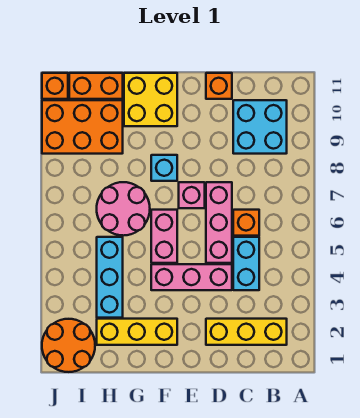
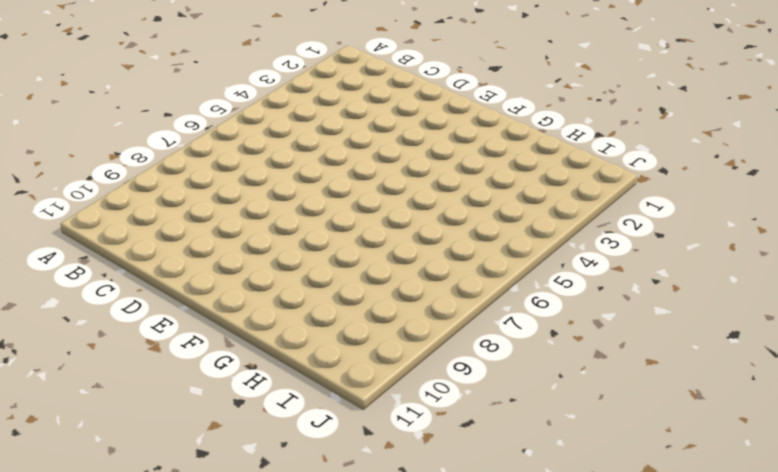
none -> yellow brick B2:D2 level 1
none -> cyan brick B9:C10 level 1
none -> cyan brick C4:C5 level 1

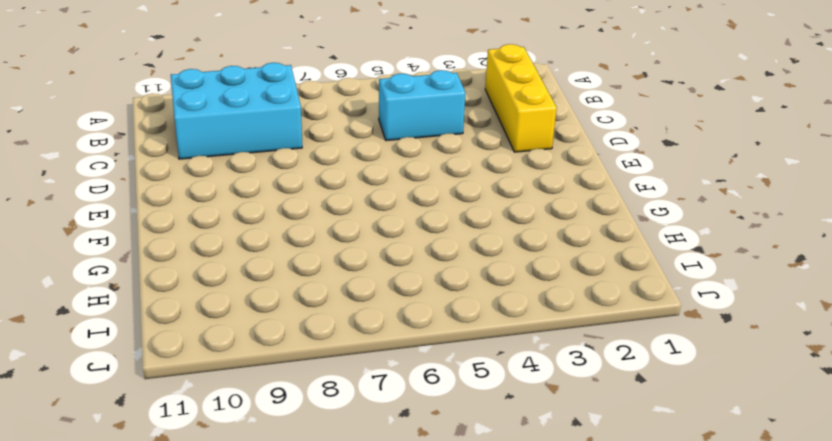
cyan brick B8:C10 level 1 -> cyan brick B9:C10 level 1
none -> orange brick C6 level 1
none -> pink brick D4:F4 level 1
none -> pink brick D5:D7 level 1

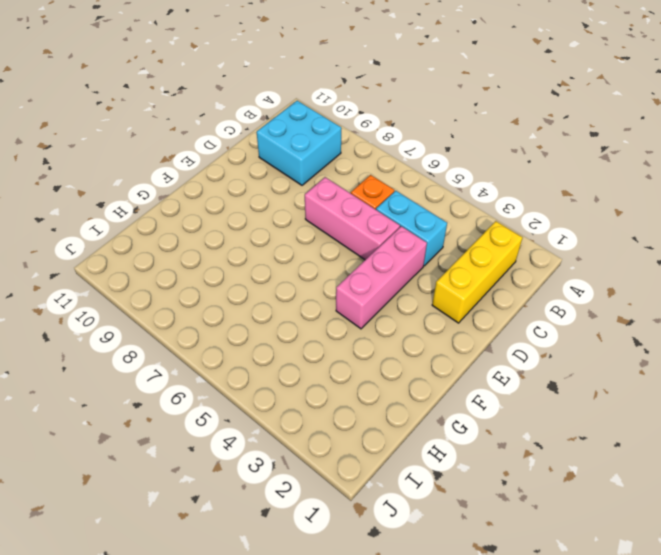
none -> orange brick D11 level 1
none -> pink brick E7 level 1
none -> yellow brick F2:H2 level 1

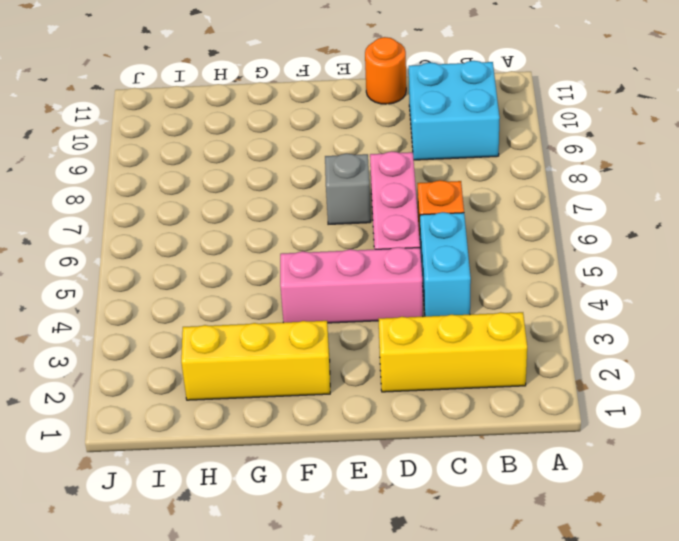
orange round brick D11 level 1 -> orange brick D11 level 1
grey brick E7 level 1 -> pink brick E7 level 1
none -> pink brick F5:F6 level 1
none -> cyan brick F8 level 1
none -> yellow brick F10:G11 level 1

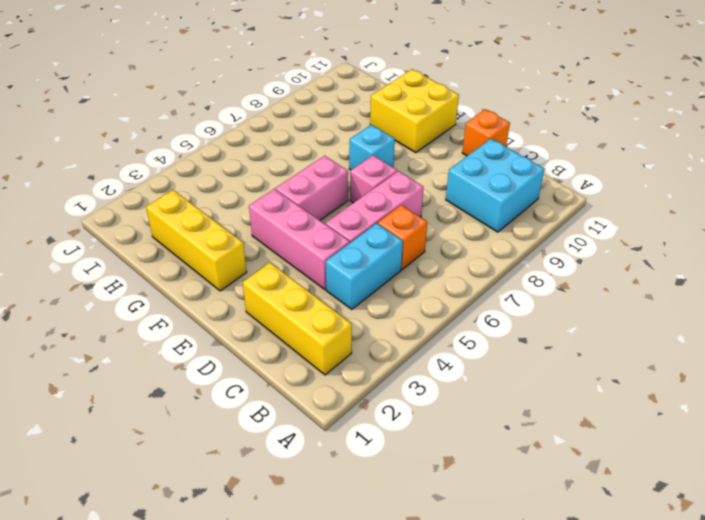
none -> pink round brick G6:H7 level 1
none -> cyan brick H3:H5 level 1
none -> orange brick H9:J10 level 1

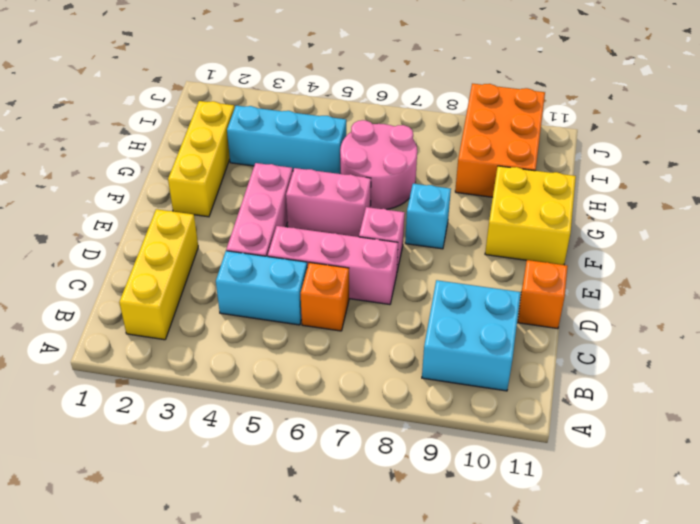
none -> orange brick H11:I11 level 1
none -> orange round brick I1:J2 level 1
none -> orange brick J11 level 1

